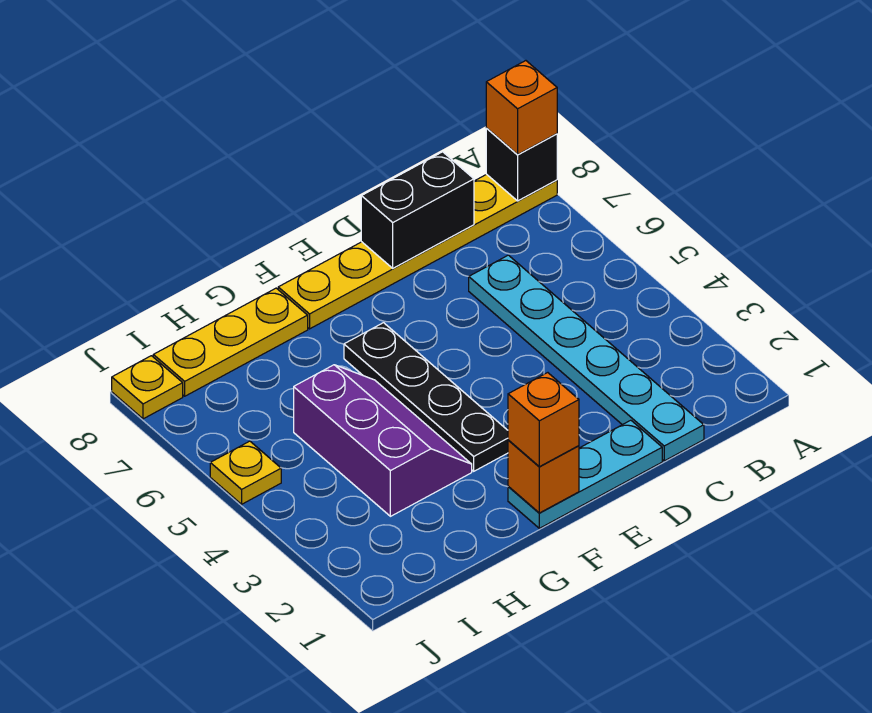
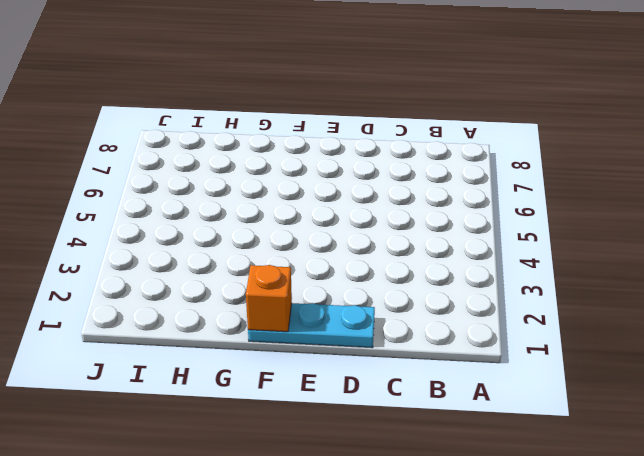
none -> yellow plate A8:F8 level 1
none -> cyan plate C1:C6 level 1
none -> black plate F3:F6 level 1

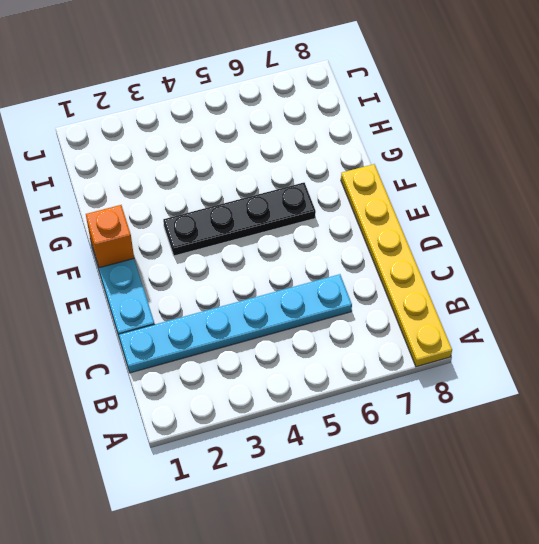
none -> purple slope G3:H5 level 1 top H
none -> yellow plate G8:I8 level 1
none -> yellow plate J5 level 1

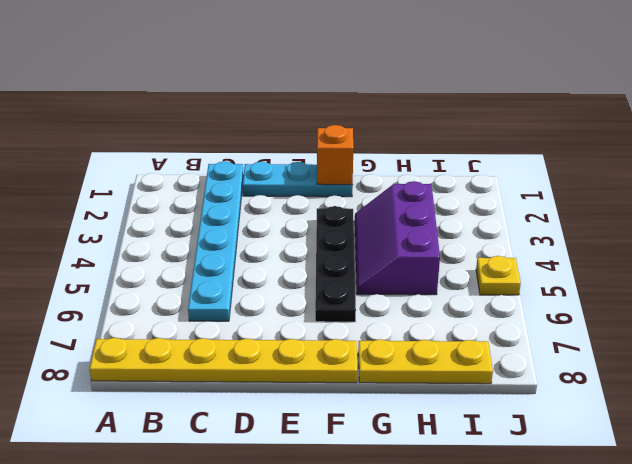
none -> yellow plate J8 level 1
none -> black brick A8 level 2
none -> black brick C8:D8 level 2

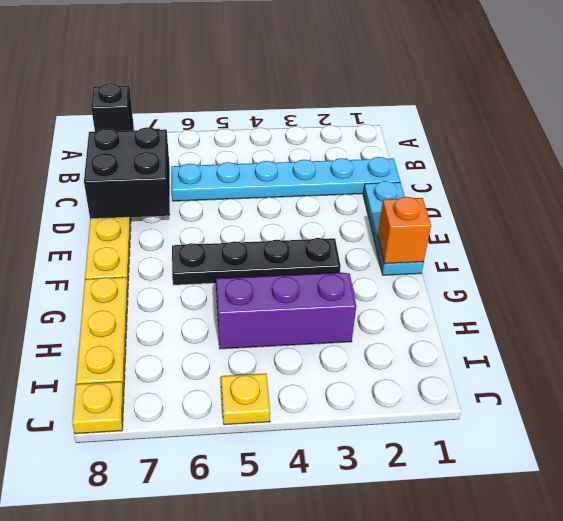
black brick C7:D8 level 2 -> black brick C8:D8 level 2
none -> orange brick A8 level 3
none -> orange brick F1 level 3

